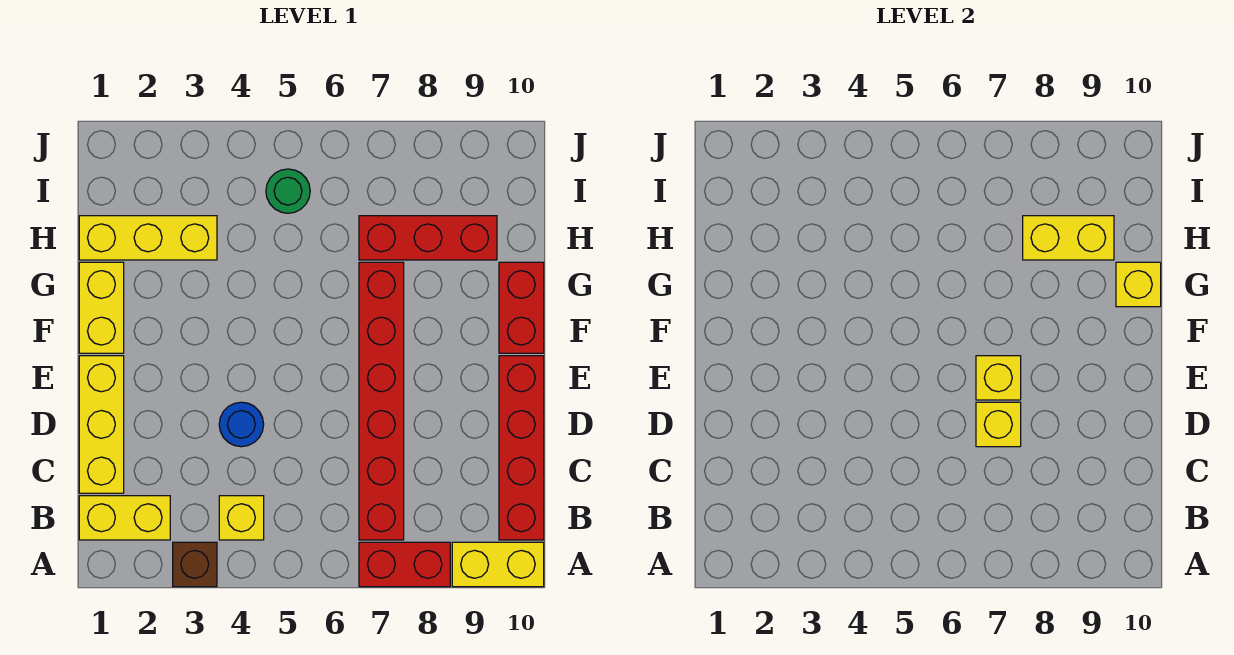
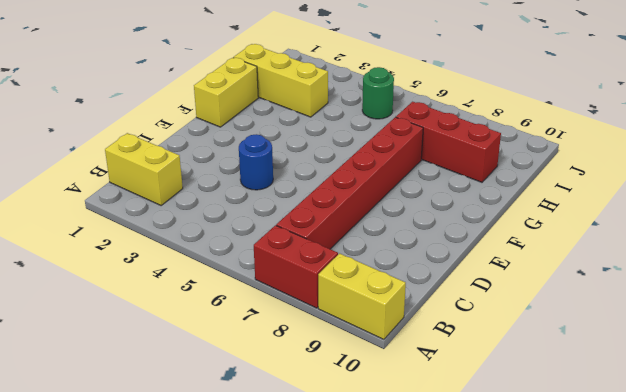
none -> brown brick A3 level 1
none -> yellow brick B4 level 1
none -> red brick B10:E10 level 1

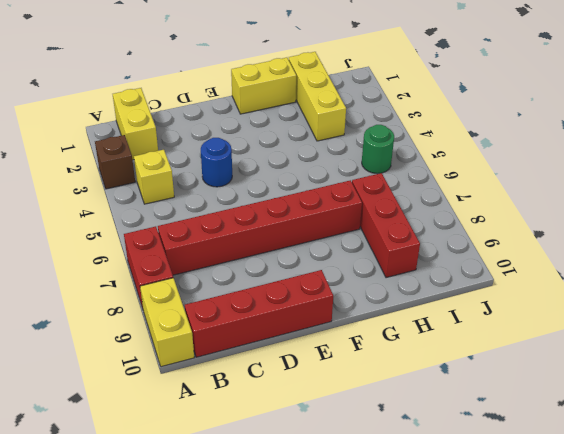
none -> yellow brick C1:E1 level 1
none -> red brick F10:G10 level 1
none -> yellow brick D7 level 2

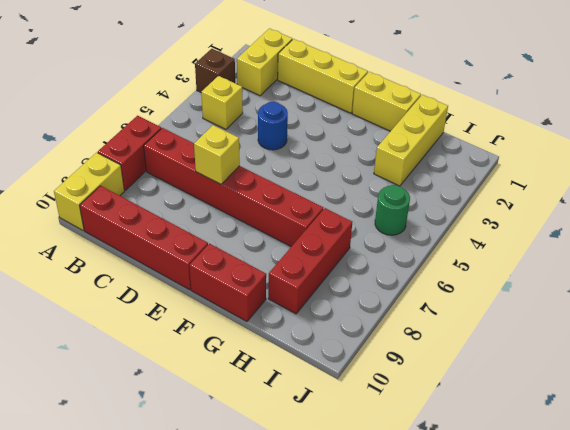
none -> yellow brick E7 level 2
none -> yellow brick G10 level 2
none -> yellow brick H8:H9 level 2

